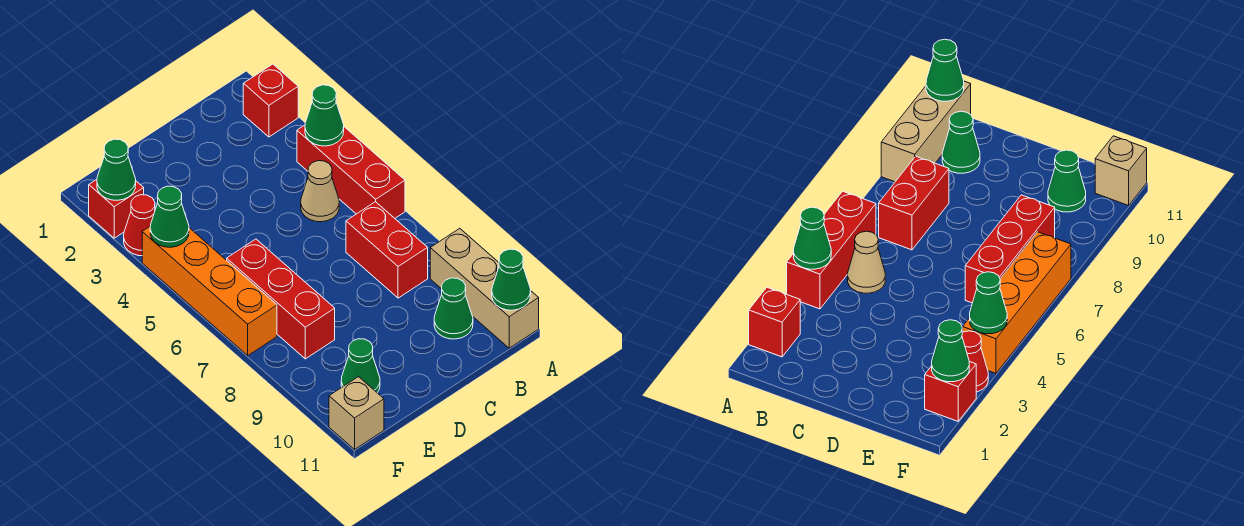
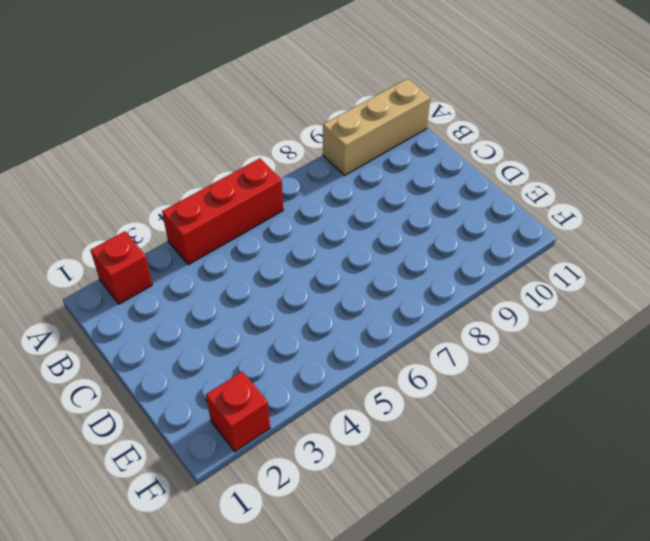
none -> tan cone B5 level 1
none -> red brick B7:B8 level 1
none -> green cone B10 level 1

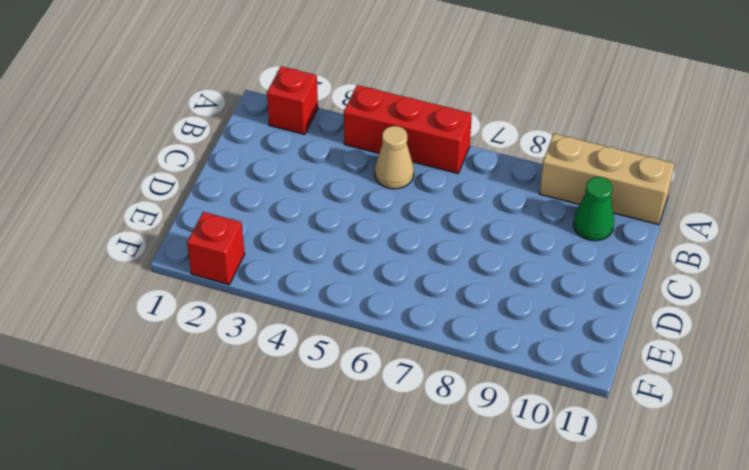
none -> red brick B7:B8 level 1
none -> red brick E6:E8 level 1
none -> green cone E10 level 1

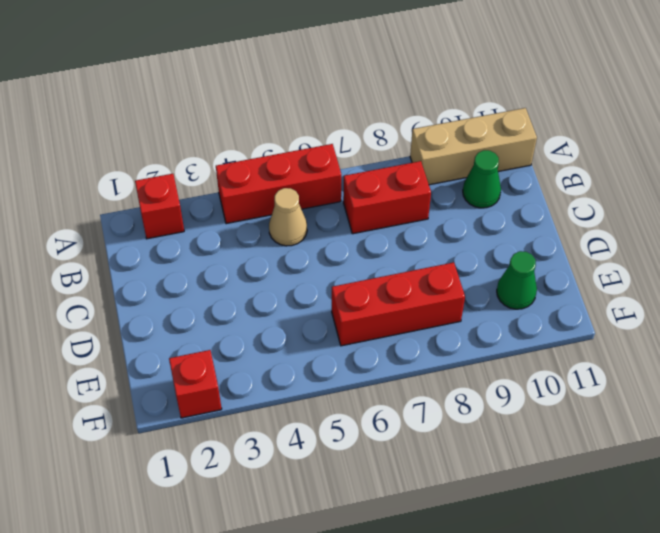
none -> red cone F3 level 1
none -> orange brick F4:F7 level 1
none -> tan brick F11 level 1

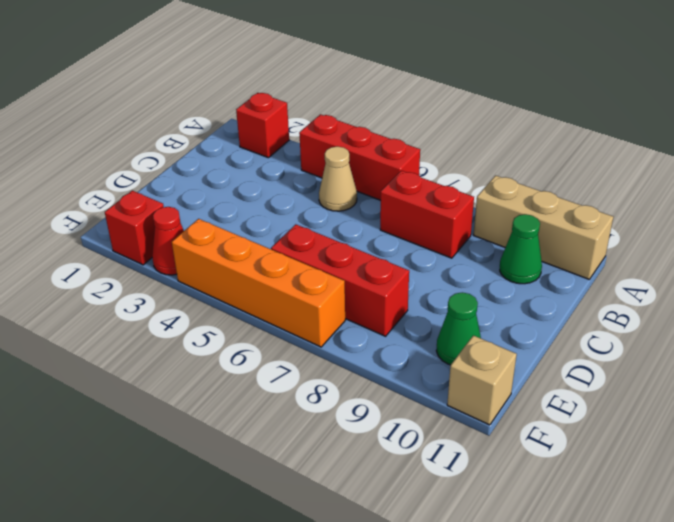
none -> green cone A4 level 2
none -> green cone A11 level 2
none -> green cone F2 level 2

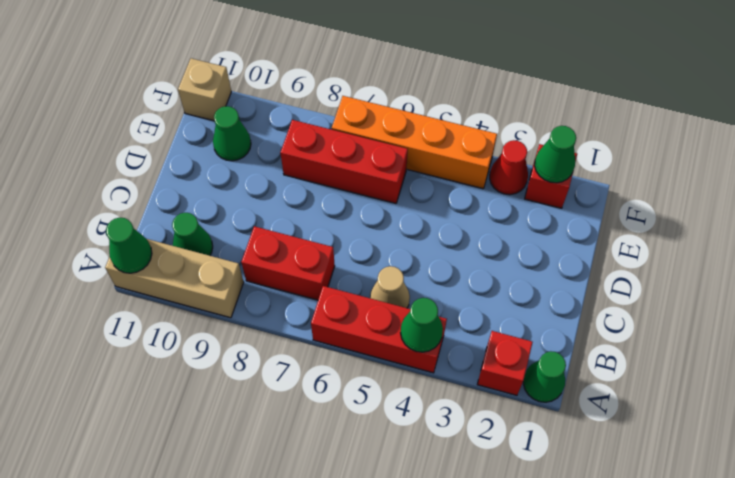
green cone A1 level 1 -> green cone F4 level 2

